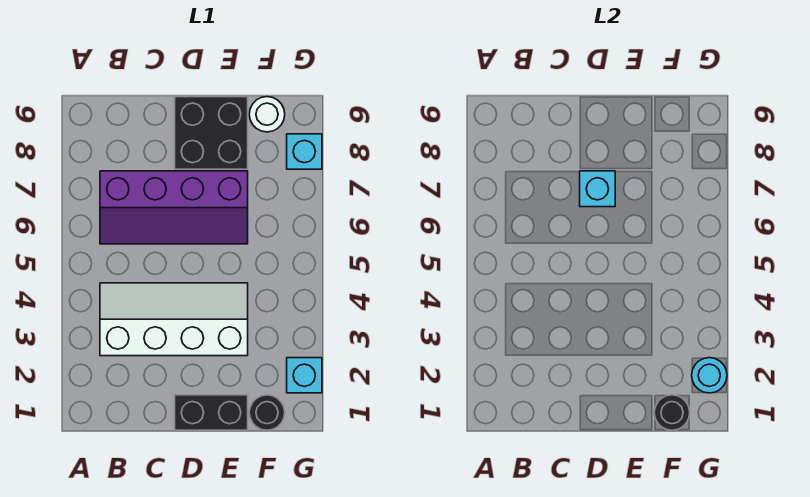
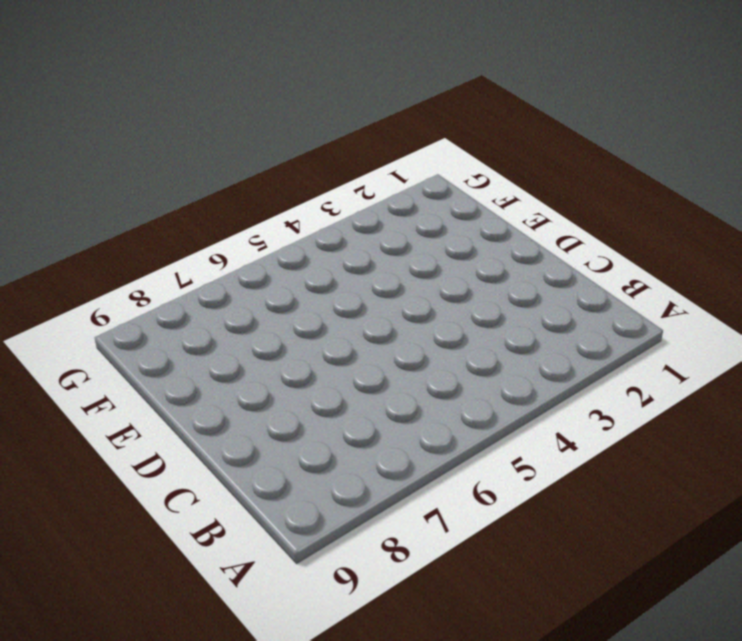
none -> white slope B3:E4 level 1 top 3
none -> purple slope B6:E7 level 1 top 7

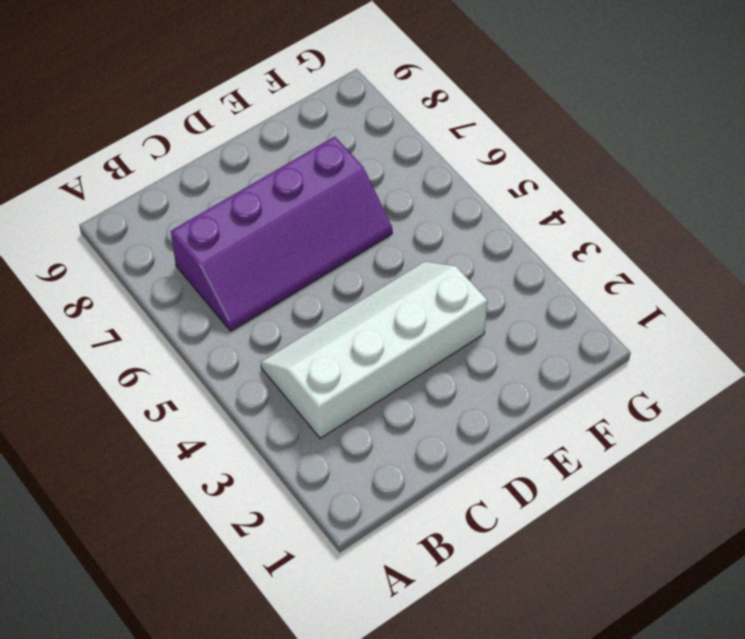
none -> black brick D1:E1 level 1
none -> black brick D8:E9 level 1

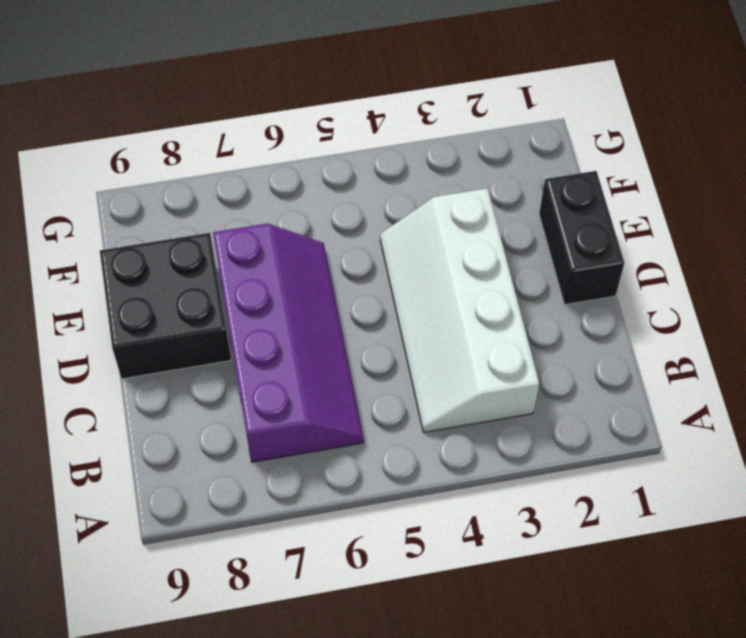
none -> black round brick F1 level 1
none -> white round brick F9 level 1

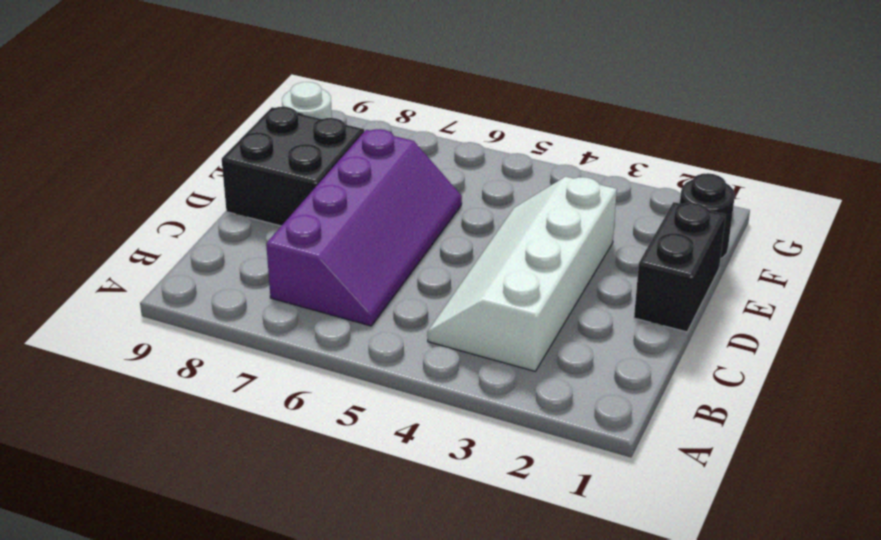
none -> cyan brick G2 level 1
none -> cyan brick G8 level 1

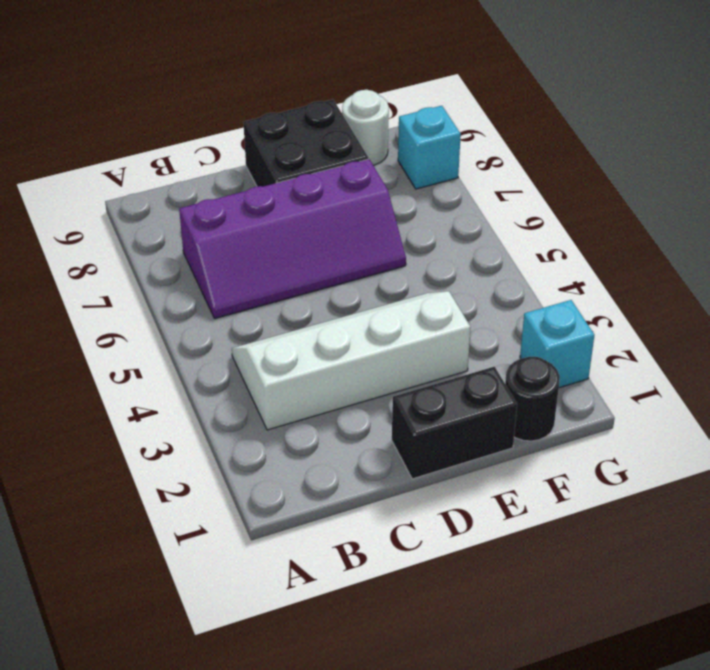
none -> cyan brick D7 level 2
none -> black round brick F1 level 2

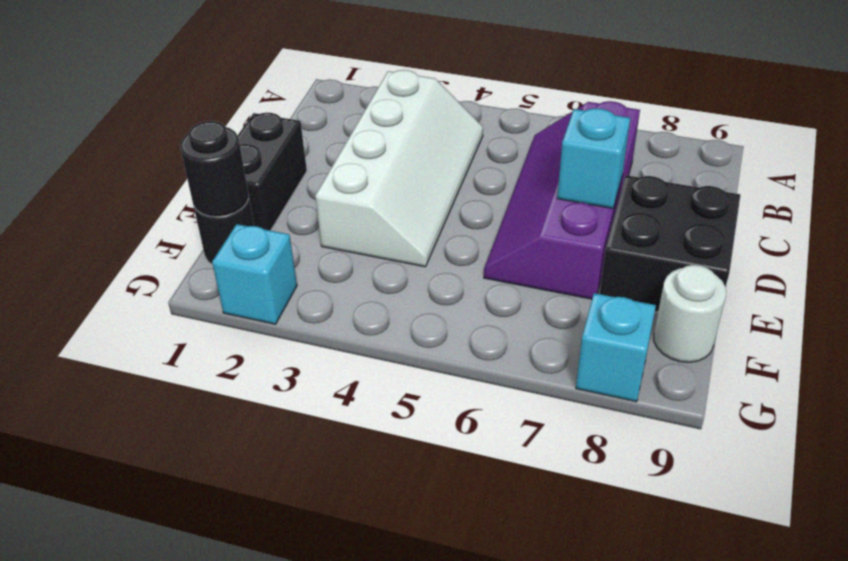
none -> cyan round brick G2 level 2

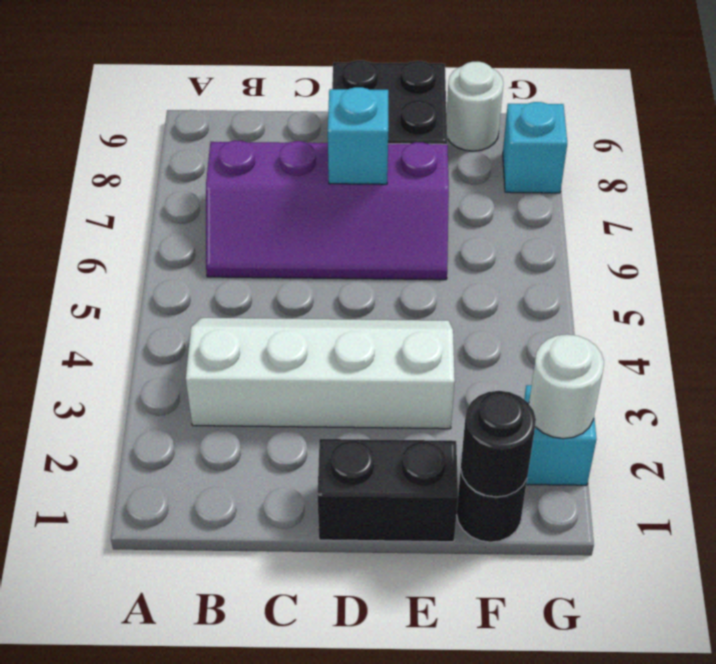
white round brick G2 level 2 -> cyan round brick G2 level 2

